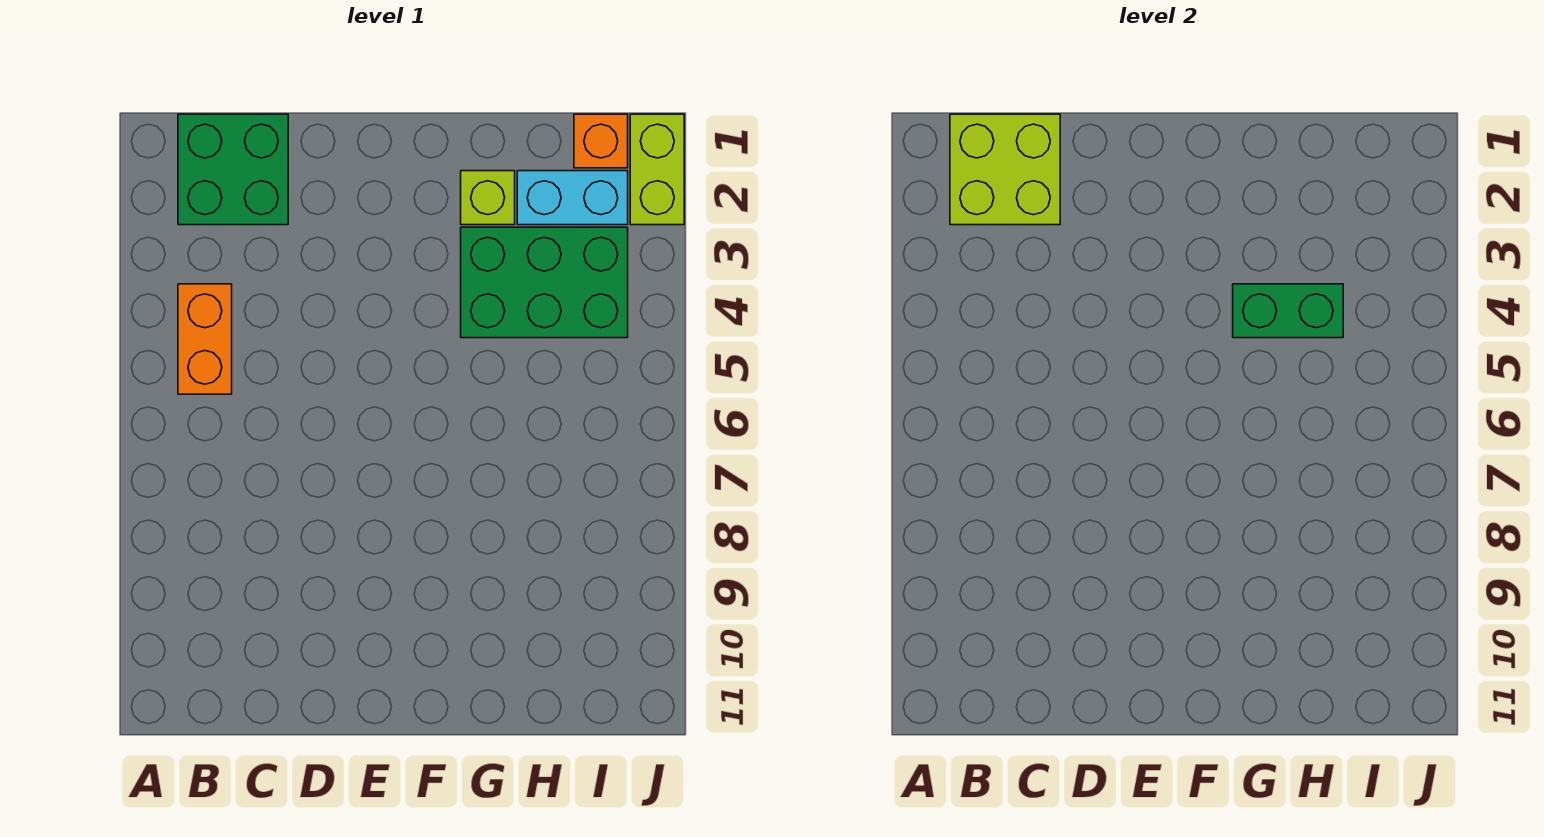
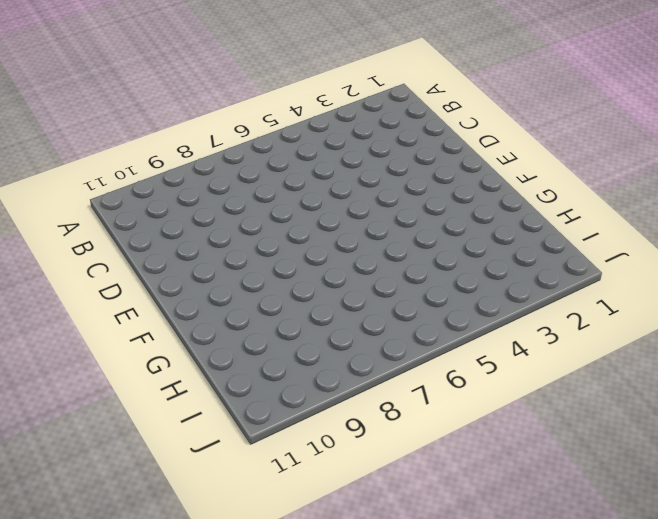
none -> green brick B1:C2 level 1
none -> orange brick B4:B5 level 1

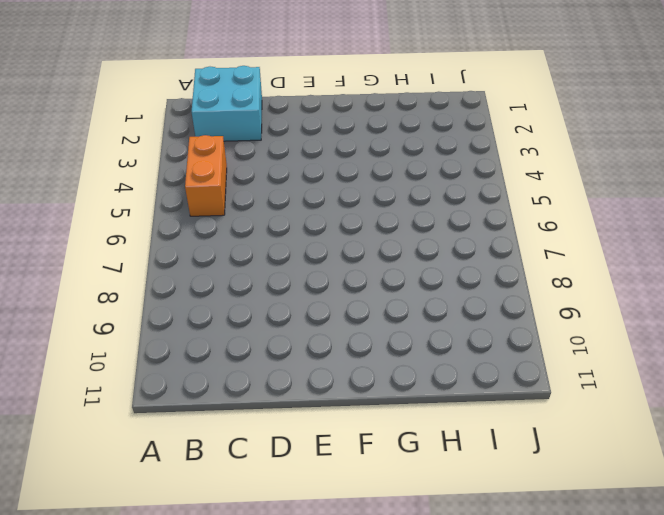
cyan brick B1:C2 level 1 -> green brick B1:C2 level 1
none -> lime brick G2 level 1
none -> green brick G3:I4 level 1

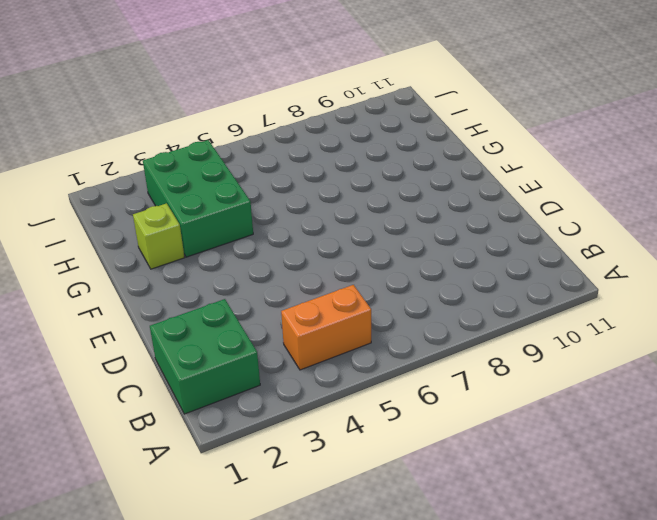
none -> cyan brick H2:I2 level 1
none -> orange brick I1 level 1

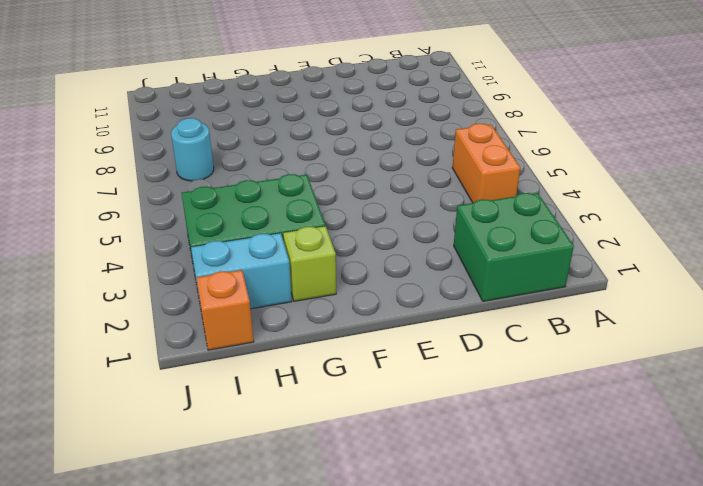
cyan round brick I7 level 1 -> none
none -> lime brick J1:J2 level 1
none -> lime brick B1:C2 level 2

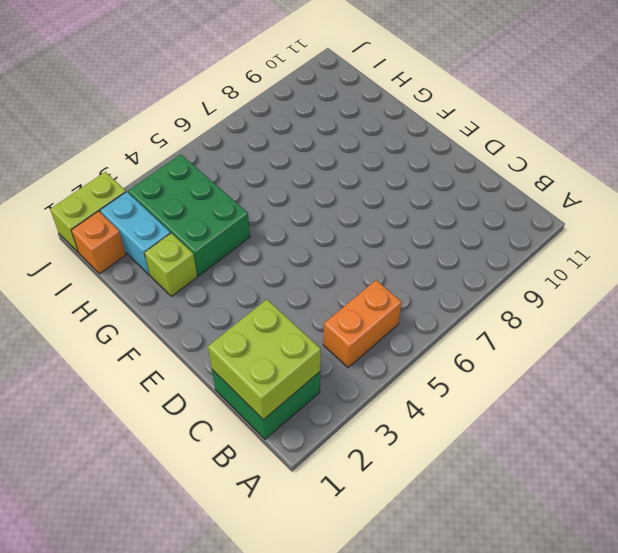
none -> green brick G4:H4 level 2

